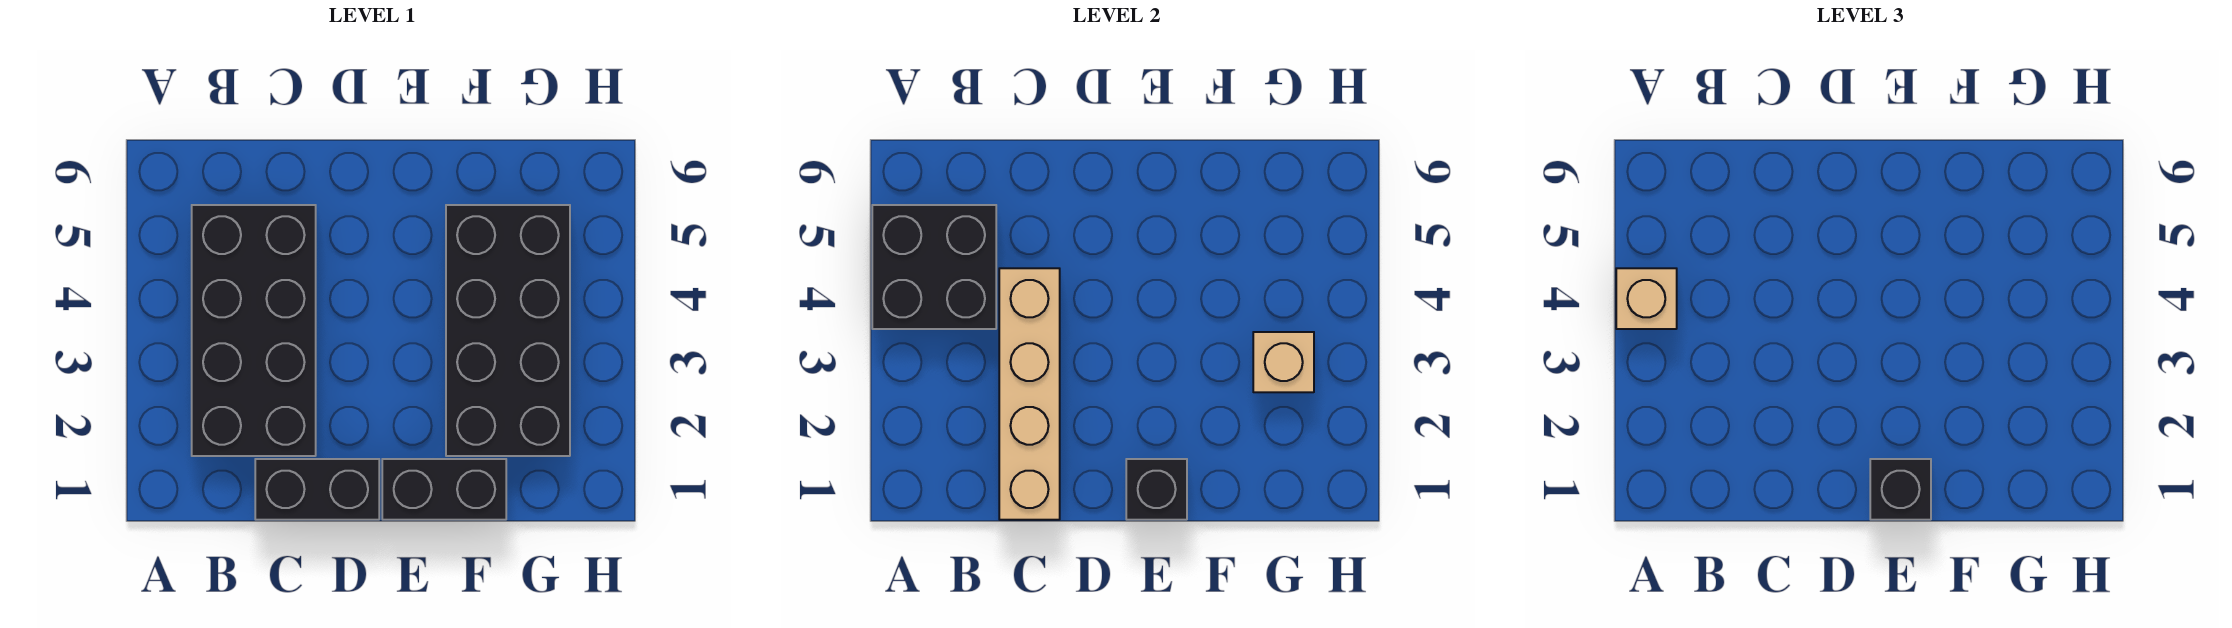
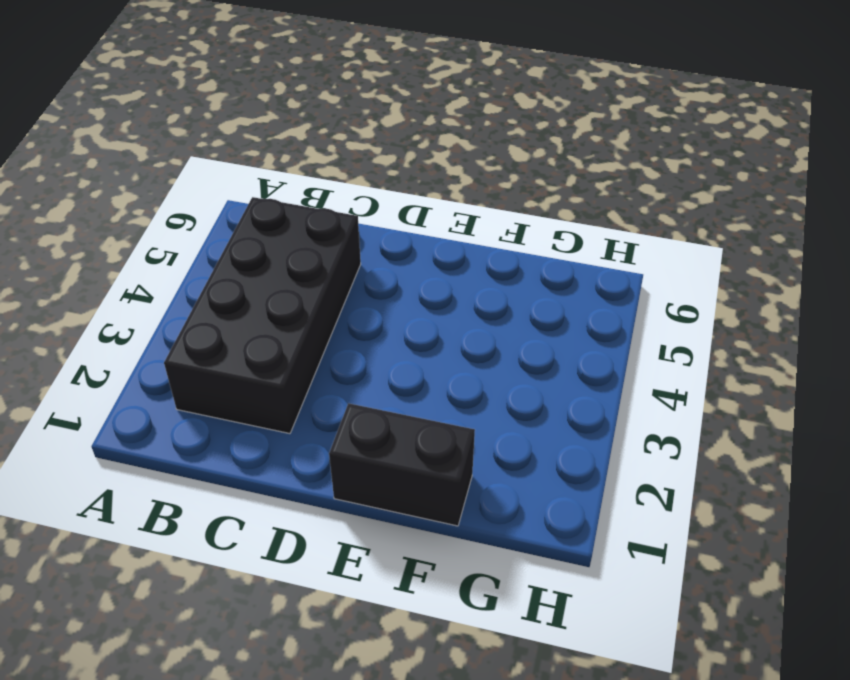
none -> black brick C1:D1 level 1
none -> black brick F2:G5 level 1

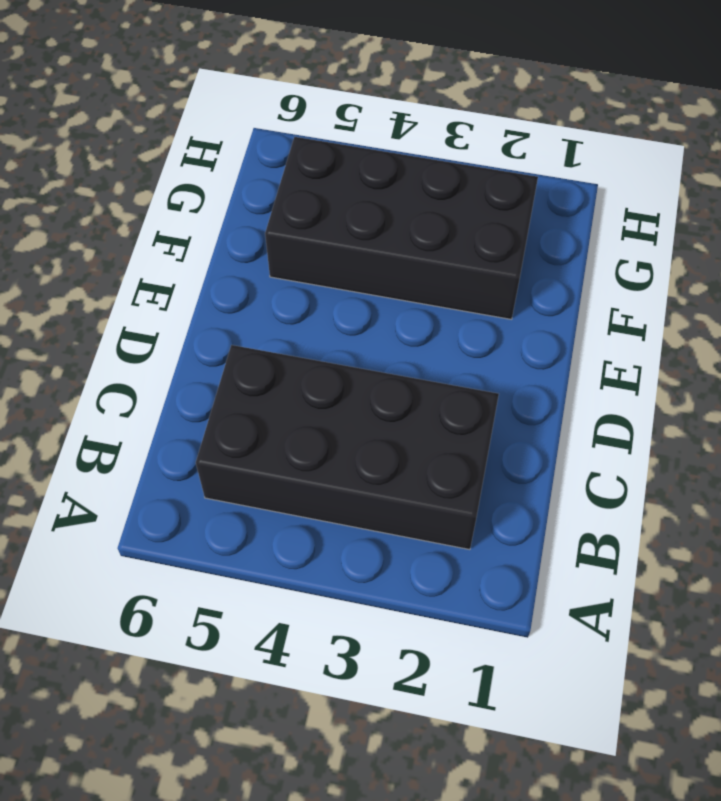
none -> black brick C1:D1 level 1
none -> black brick E1:F1 level 1

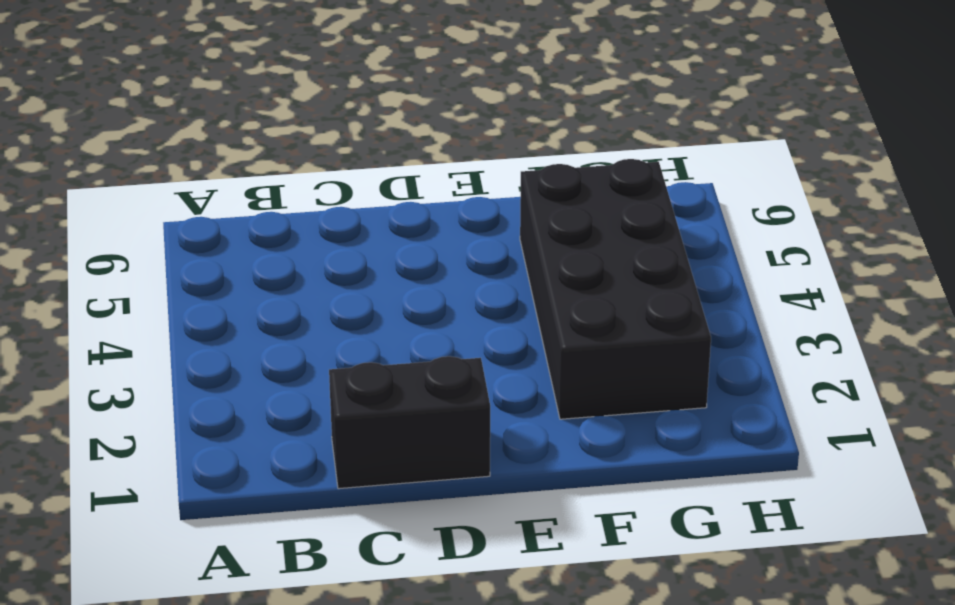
none -> black brick B2:C5 level 1
none -> black brick E1:F1 level 1

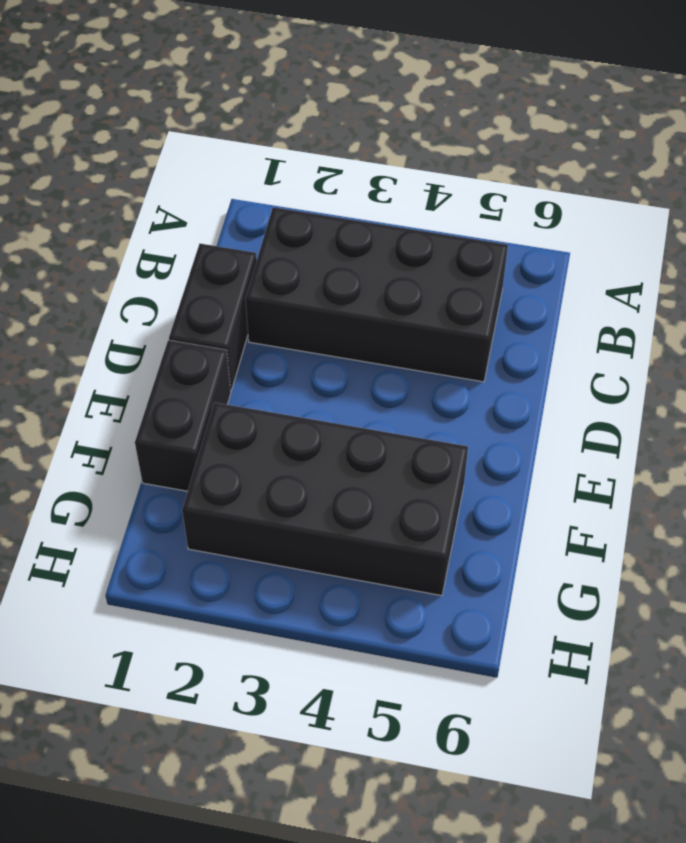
none -> black brick A4:B5 level 2
none -> tan brick C1:C4 level 2

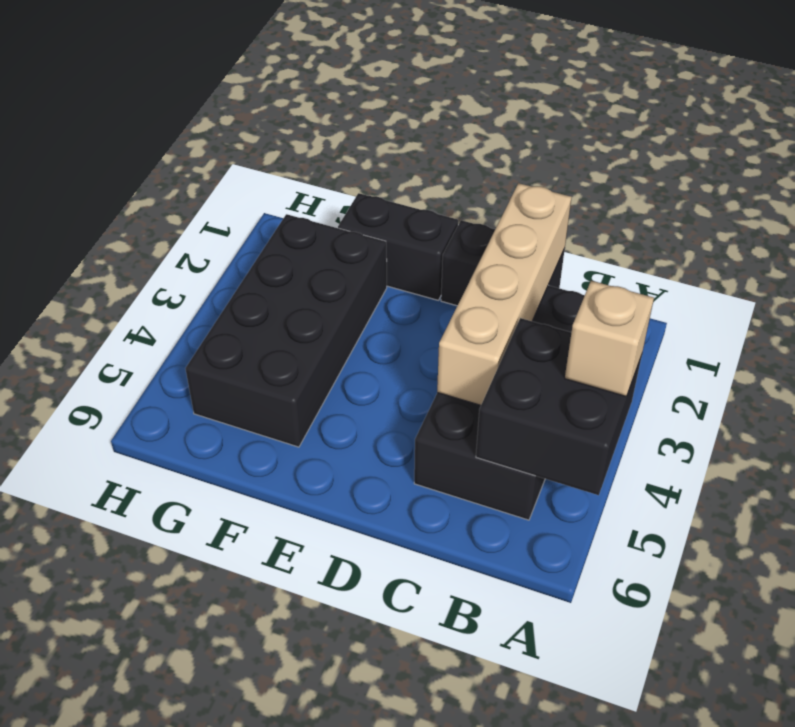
none -> black brick E1 level 2
none -> tan brick G3 level 2

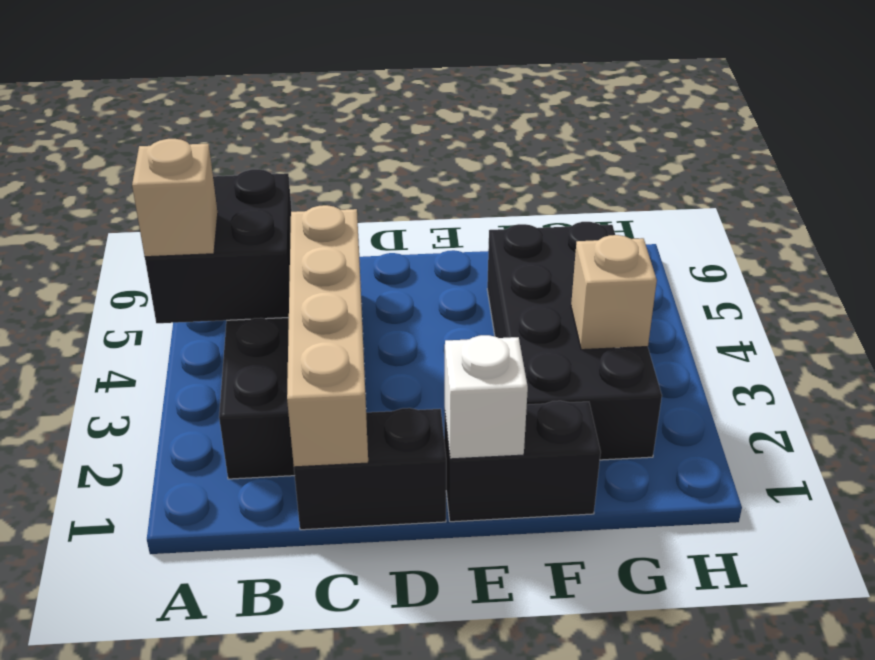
white brick E1 level 2 -> black brick E1 level 2
none -> black brick E1 level 3

